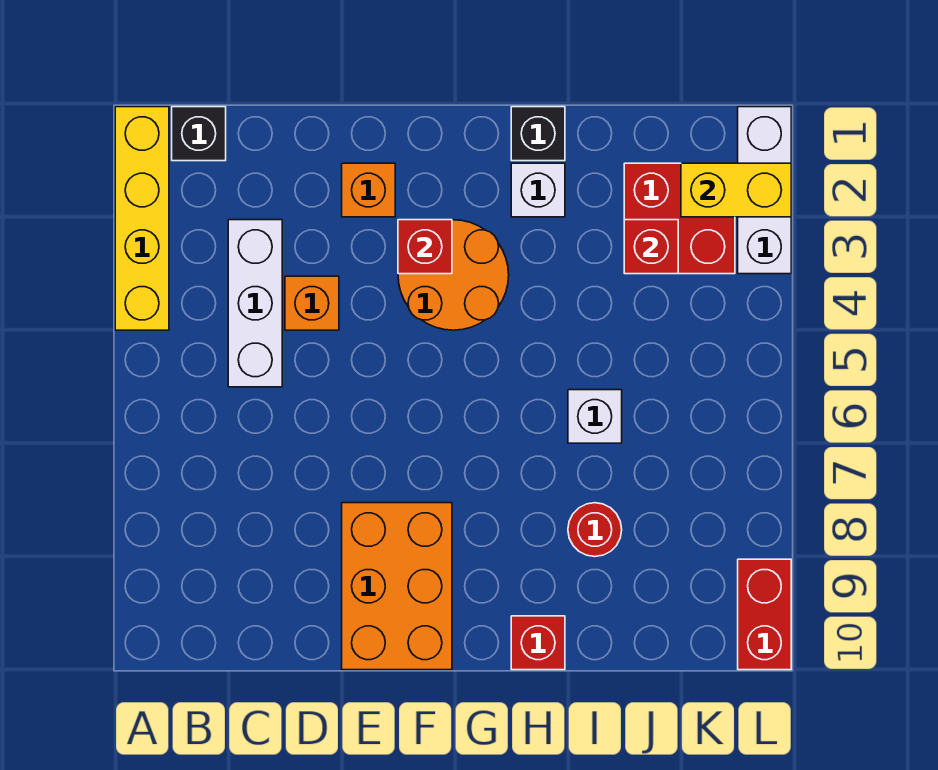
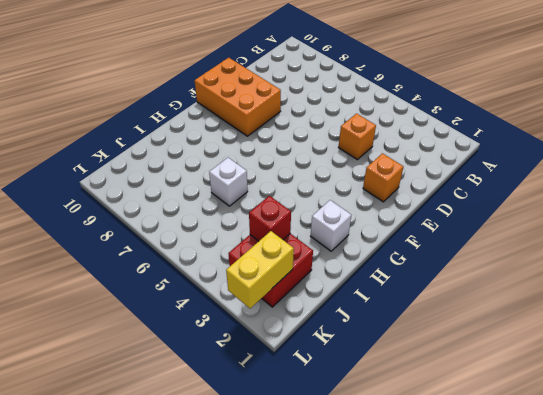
none -> yellow brick A1:A4 level 1
none -> black brick B1 level 1
none -> white brick C3:C5 level 1

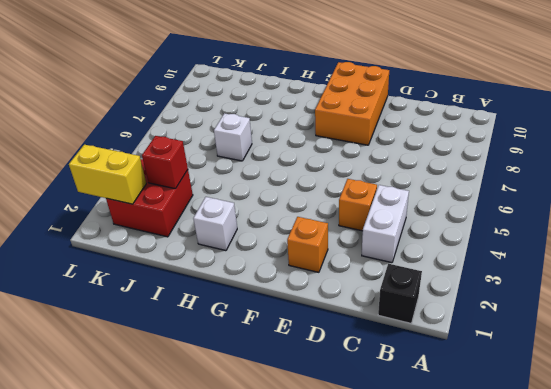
white brick C3:C4 level 1 -> white brick C3:C5 level 1
none -> yellow brick A1:A4 level 1
none -> orange round brick F3:G4 level 1
none -> black brick H1 level 1

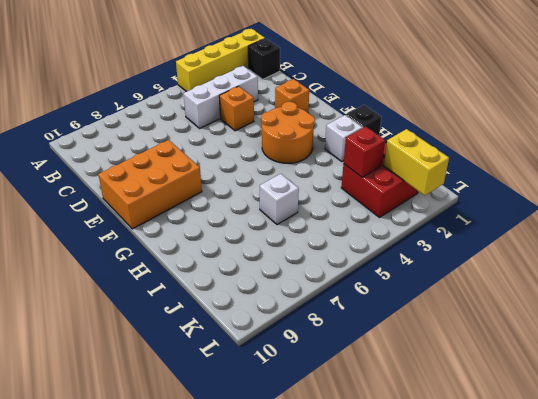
none -> red brick H10 level 1
none -> red round brick I8 level 1
none -> white brick L1:L3 level 1

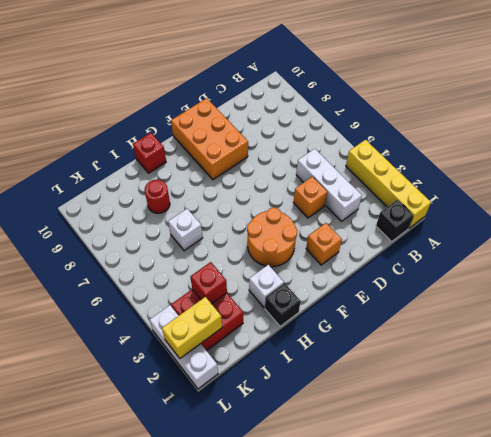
none -> red brick L9:L10 level 1
none -> red brick F3 level 2

